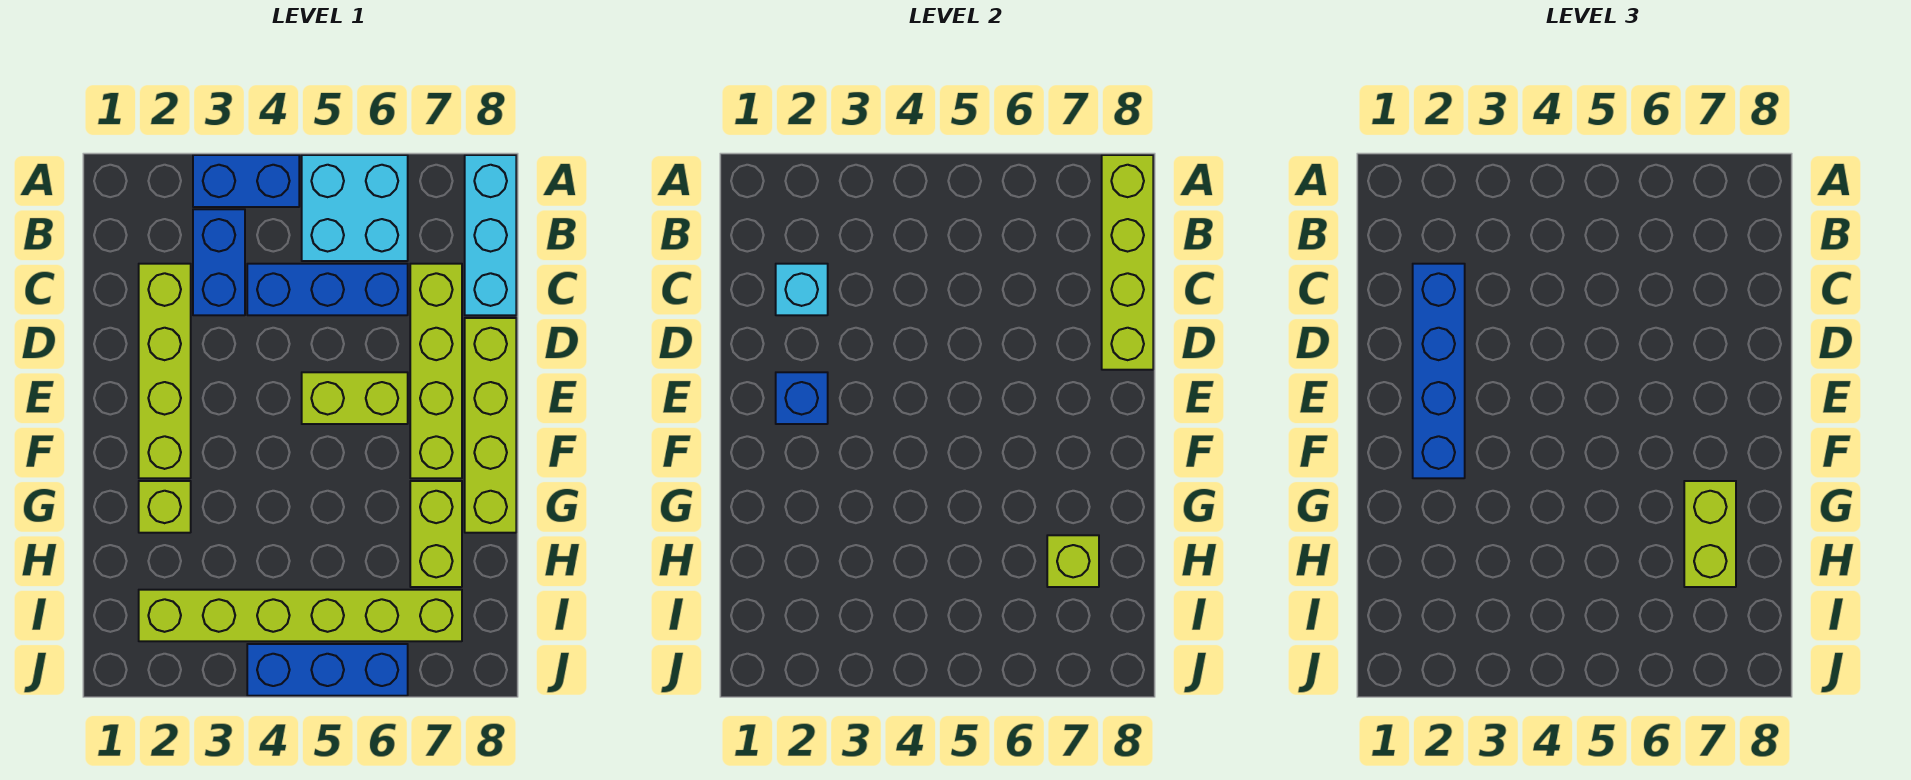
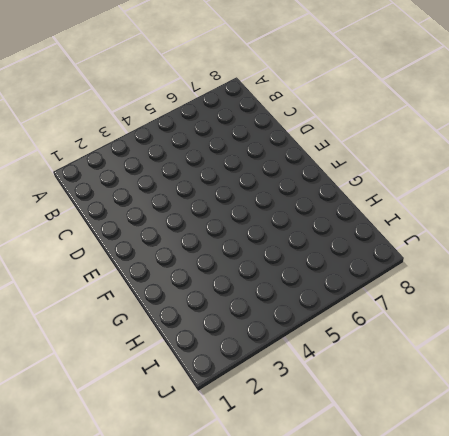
none -> blue brick A3:A4 level 1
none -> cyan brick A5:B6 level 1
none -> cyan brick A8:C8 level 1

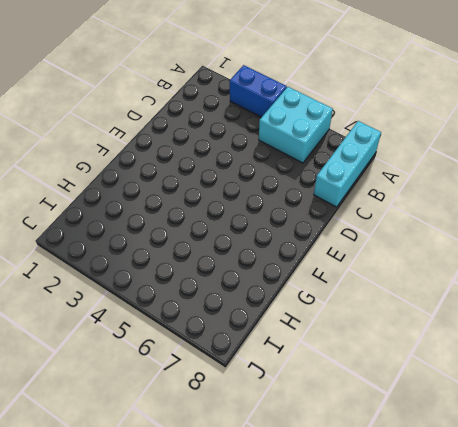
none -> blue brick B3:C3 level 1
none -> lime brick C2:F2 level 1
none -> blue brick C4:C6 level 1

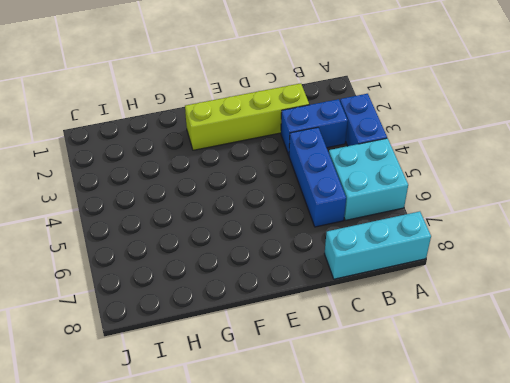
none -> lime brick C7:F7 level 1
none -> lime brick D8:G8 level 1
none -> lime brick E5:E6 level 1

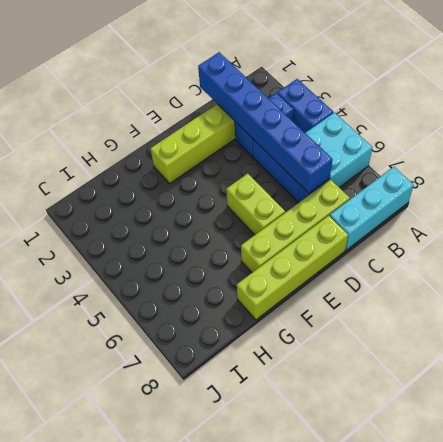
blue brick C1:C6 level 2 -> cyan brick C2 level 2
none -> lime brick G2 level 1
none -> lime brick G7:H7 level 1
none -> lime brick I2:I7 level 1

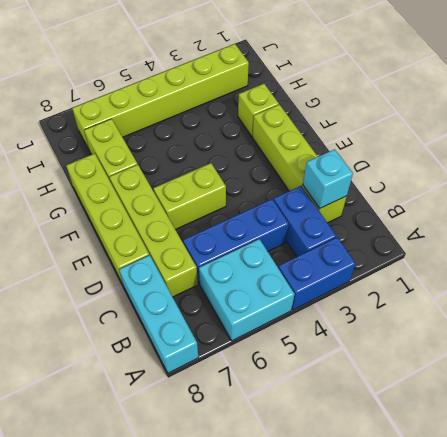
none -> blue brick J4:J6 level 1
none -> lime brick A8:D8 level 2
none -> blue brick E2 level 2

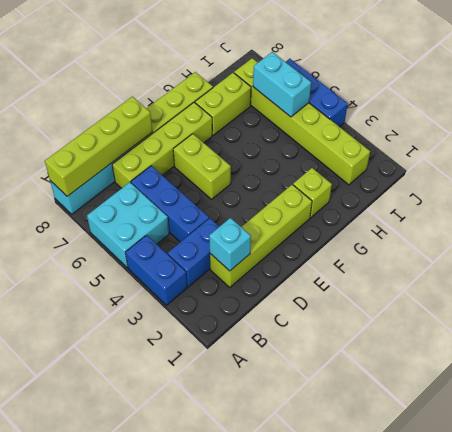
cyan brick I5:I6 level 2 -> none
none -> blue brick E2 level 2
none -> lime brick H7 level 2
none -> blue brick C2:F2 level 3

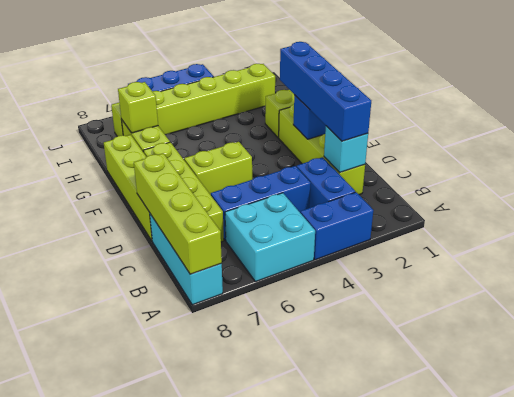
none -> lime brick G7:H7 level 3

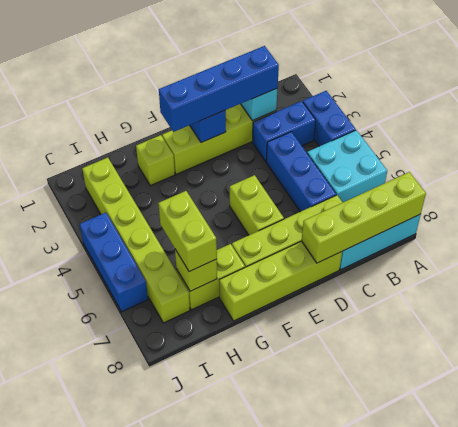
lime brick H6:H7 level 3 -> lime brick G7:H7 level 3

